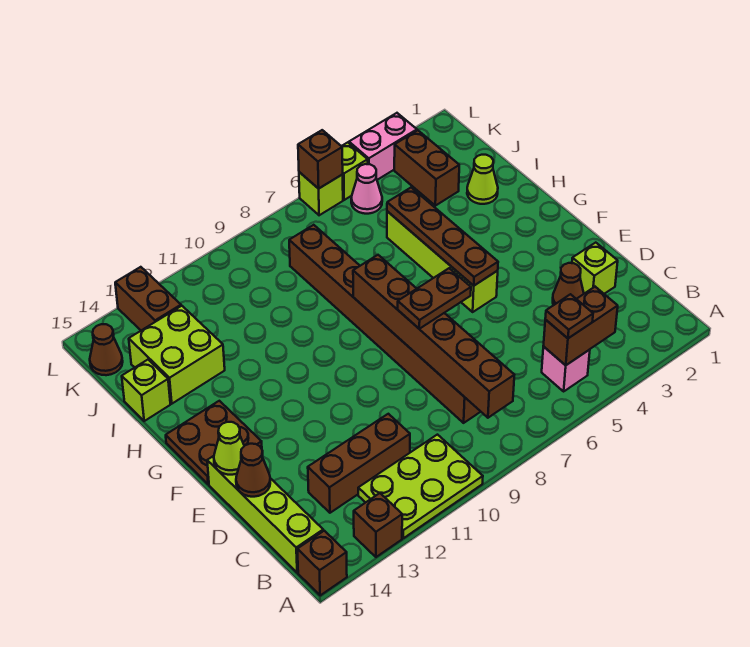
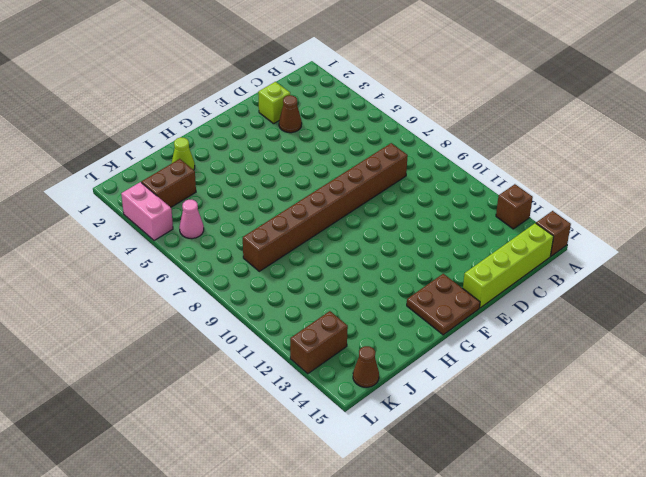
none -> lime plate A10:B12 level 1
none -> pink brick B5 level 1
none -> brown brick C11:C13 level 1

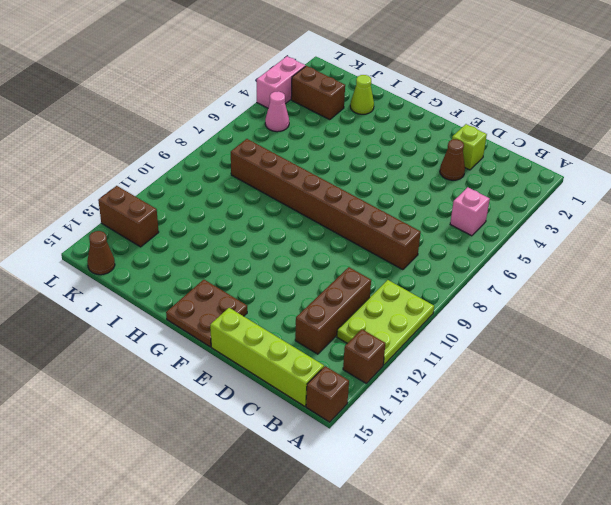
none -> lime brick F5:I5 level 1
none -> lime brick I13:J14 level 1
none -> lime brick I15 level 1

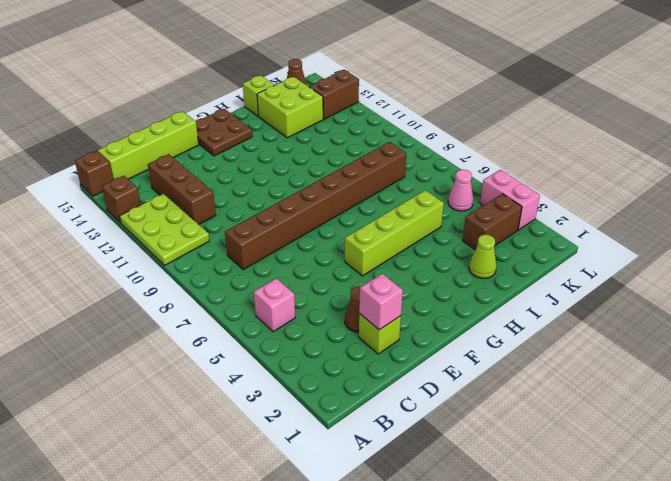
pink brick D2 level 2 -> none
none -> lime brick L5 level 1
none -> lime brick L6 level 1
none -> brown brick B4:B5 level 2

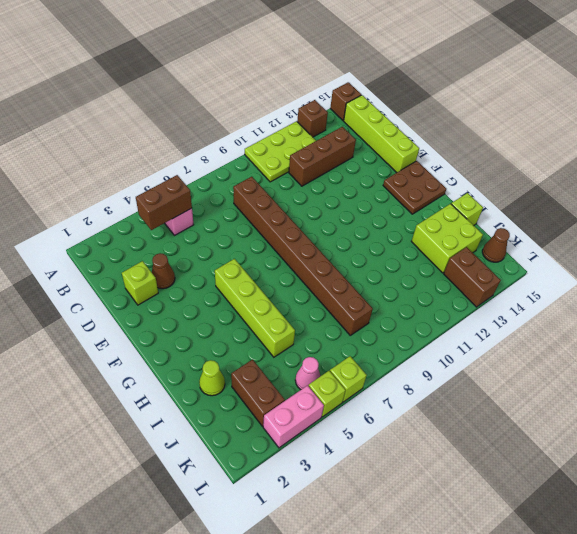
none -> brown brick B8:G8 level 2
none -> brown cone D15 level 2
none -> lime cone E15 level 2

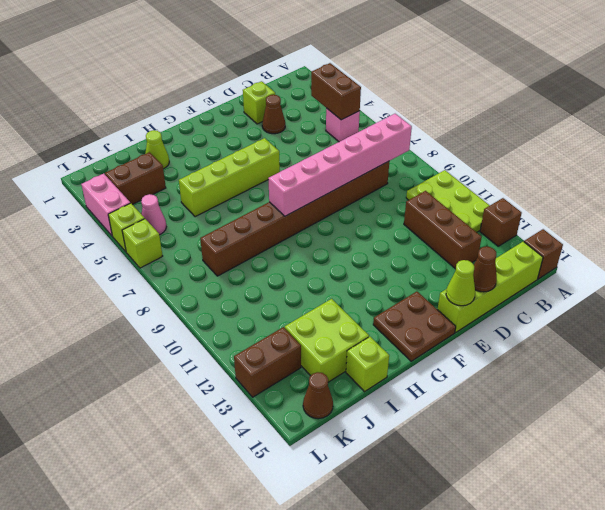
pink brick B8:G8 level 2 -> brown brick B8:G8 level 2
none -> brown plate F5:I5 level 2
none -> brown brick L6 level 2
none -> brown plate B5 level 3

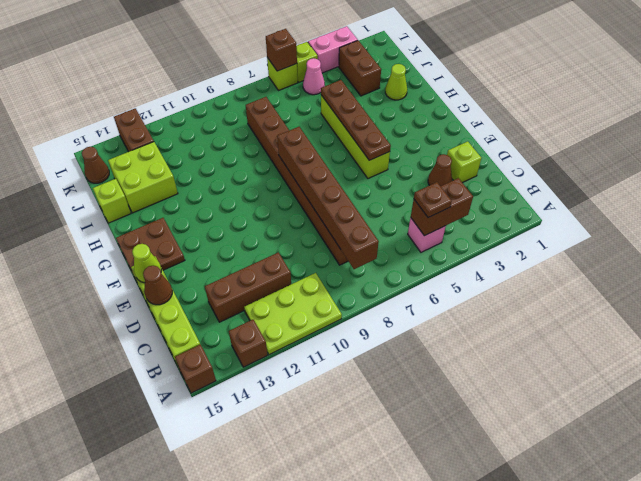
none -> brown plate E7:E8 level 3

